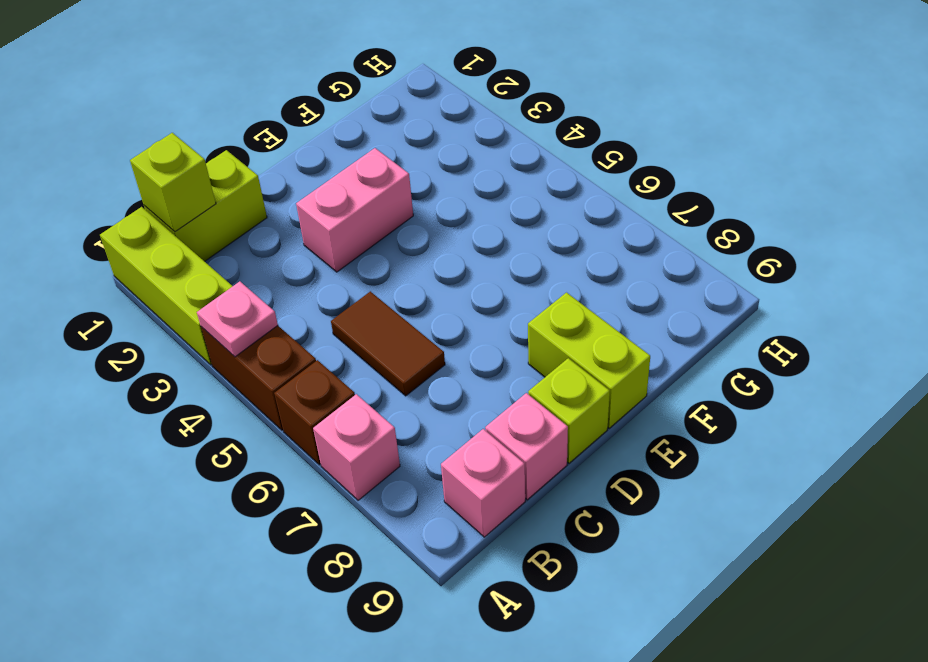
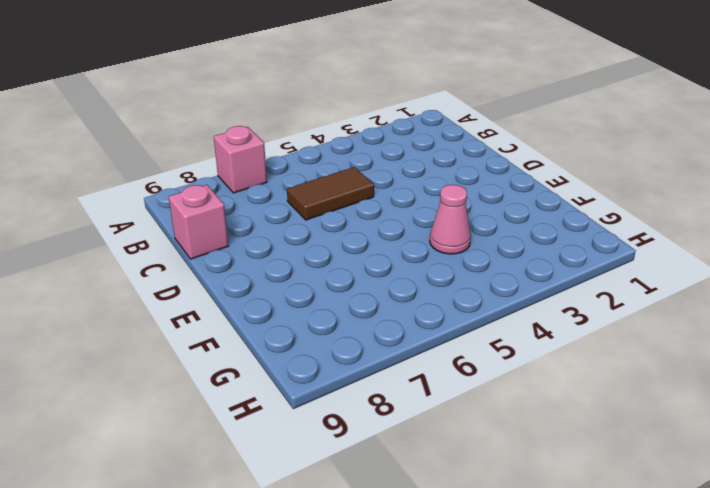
pink cone F4 level 1 -> none
none -> lime brick A1:A3 level 1
none -> brown brick A4:A5 level 1
none -> brown brick A6 level 1

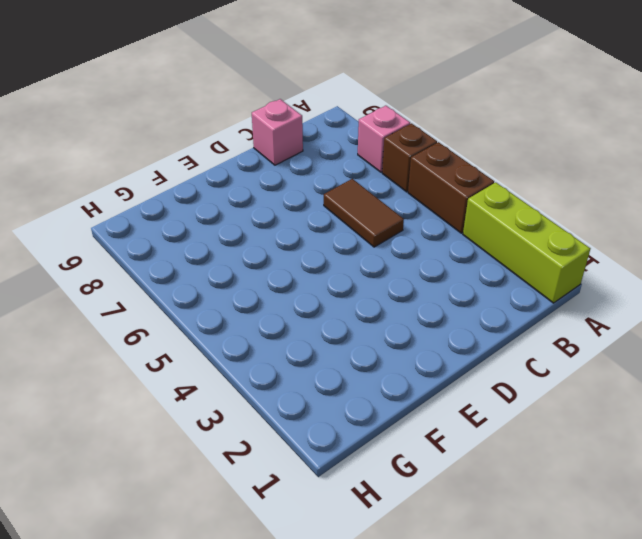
none -> lime brick B1:C1 level 1
none -> pink brick B9 level 1
none -> pink brick D3:E3 level 1

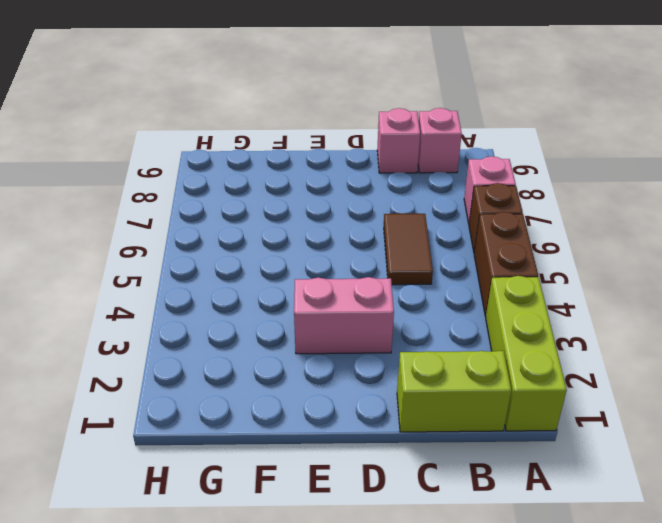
none -> lime brick D9 level 1
none -> lime brick E8:E9 level 1
none -> pink plate A4 level 2

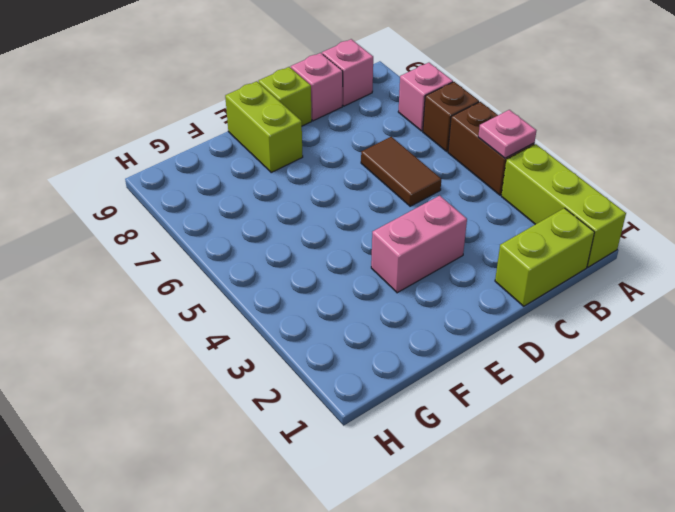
none -> lime brick B1 level 2

